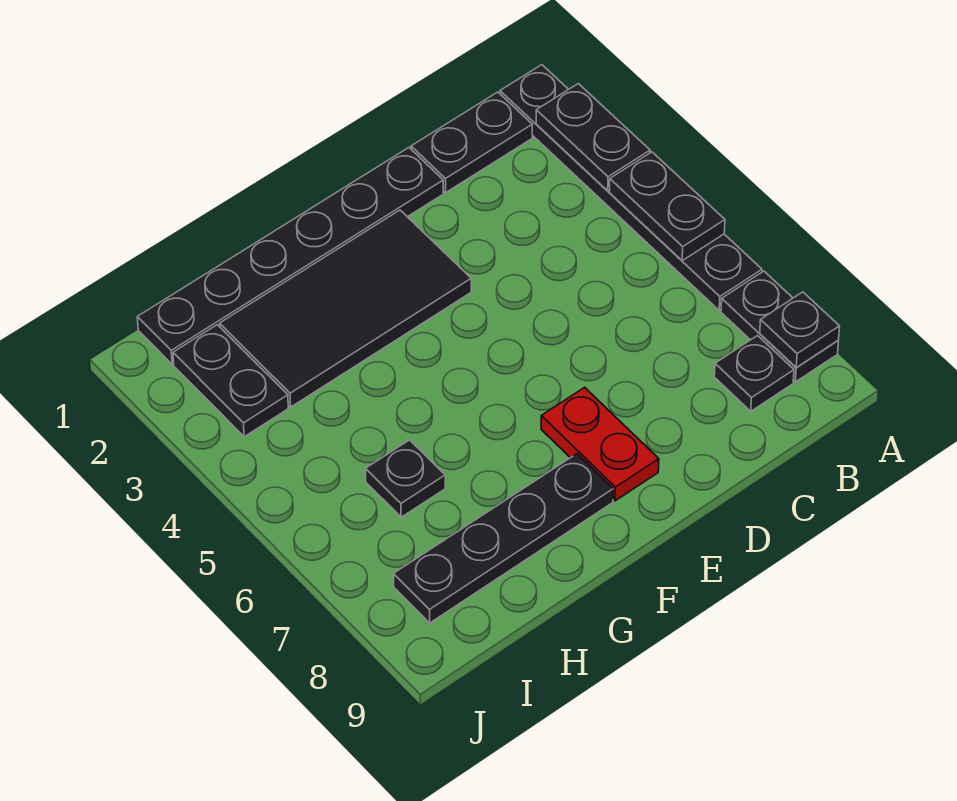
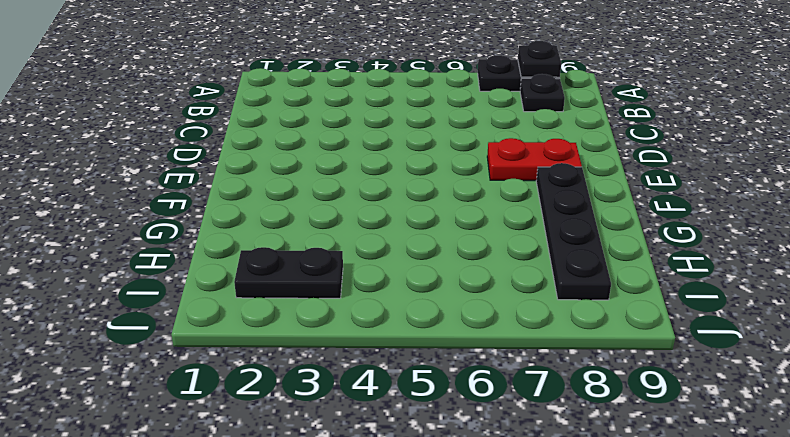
none -> black plate A1:A6 level 1
none -> black plate B1:C1 level 1
none -> black plate D1:I1 level 1

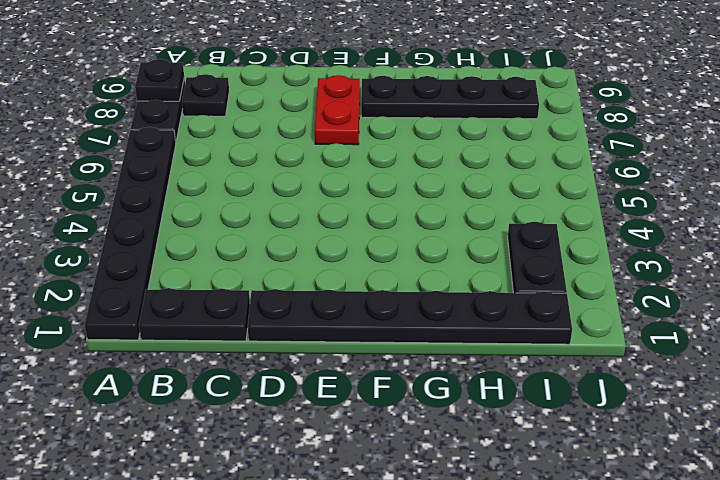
none -> black tile E2:H3 level 1
none -> black plate H6 level 1
none -> black plate A2:A3 level 2

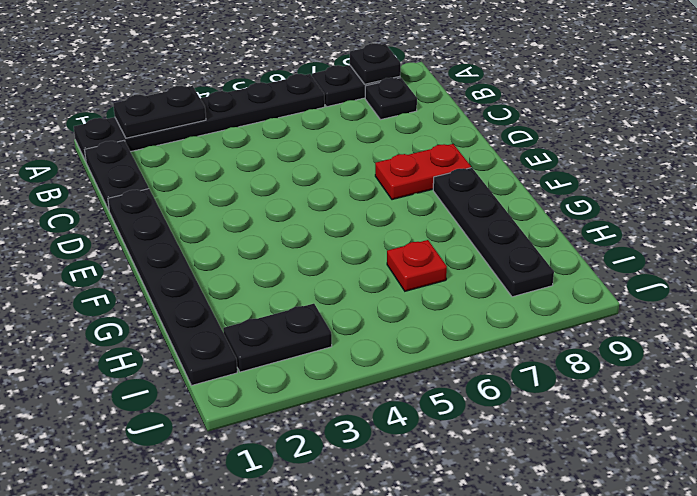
red plate H6 level 1 -> black plate H6 level 1
none -> black tile E2:H3 level 1
none -> black plate A4:A5 level 2

